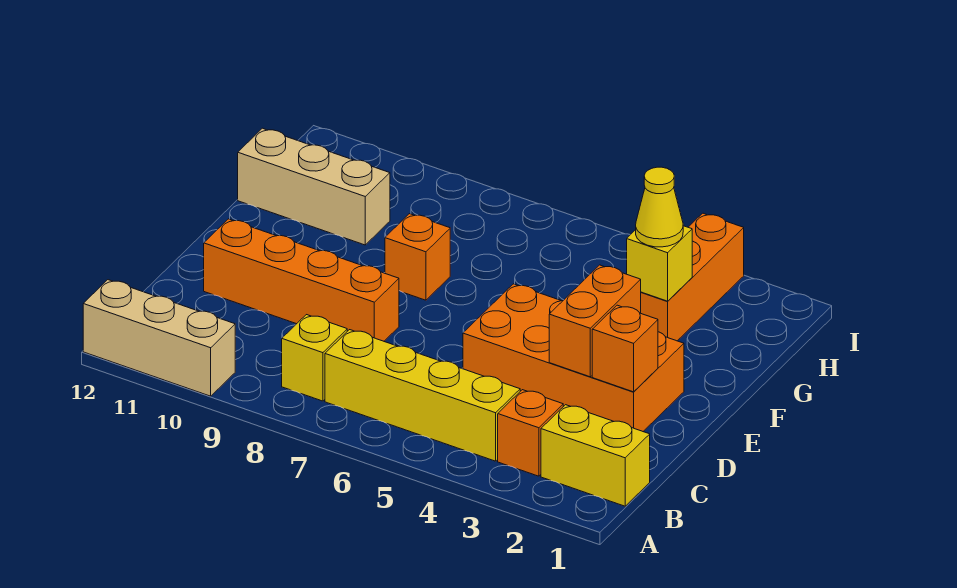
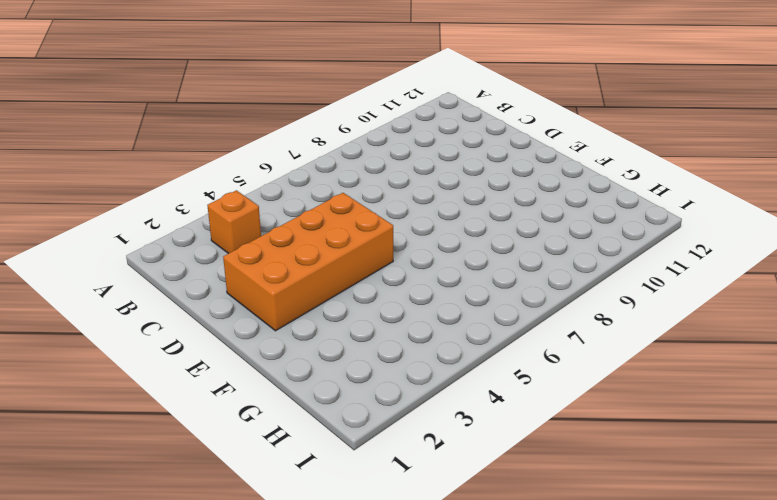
none -> tan brick A10:A12 level 1
none -> yellow brick B1:B2 level 1
none -> yellow brick B4:B7 level 1

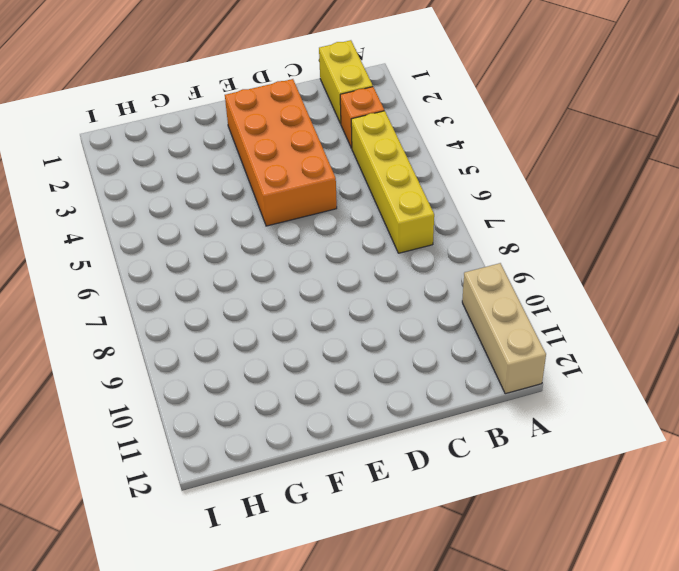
none -> yellow brick B8 level 1
none -> orange brick D8:D11 level 1
none -> orange brick F8 level 1

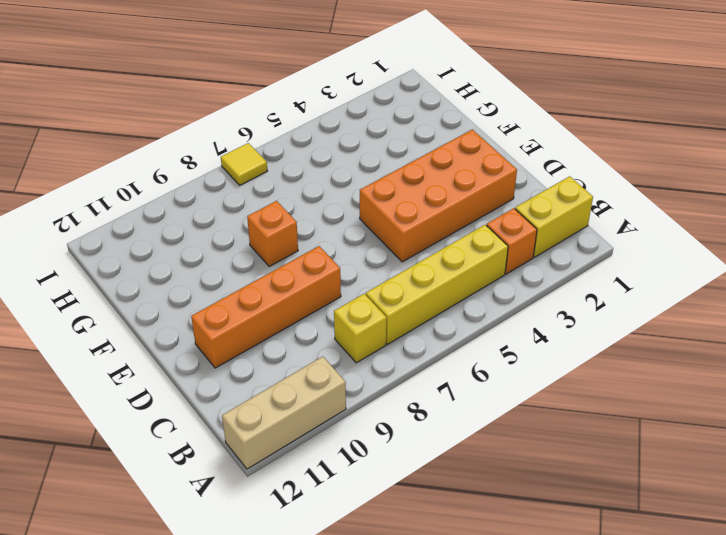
yellow tile I7 level 1 -> none
none -> orange brick G3:I3 level 1
none -> tan brick G10:G12 level 1
none -> orange brick D2 level 2

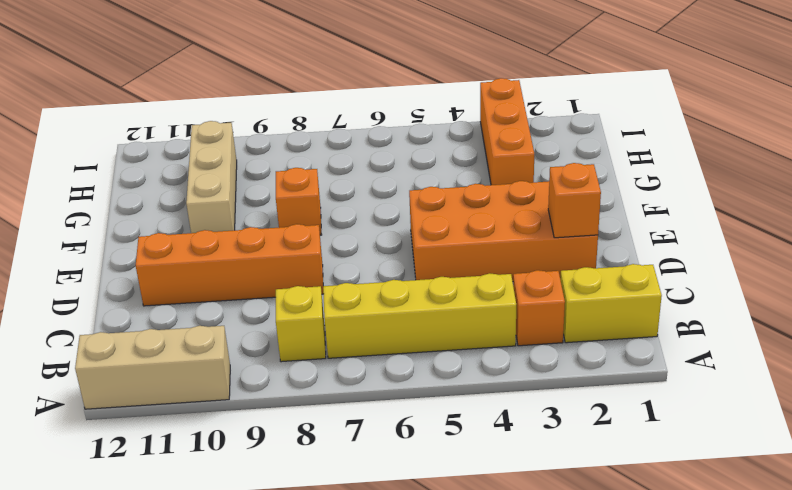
tan brick F10:H10 level 1 -> tan brick G10:G12 level 1
none -> orange brick D3:E3 level 2
none -> yellow brick G3 level 2
none -> yellow cone G3 level 3

